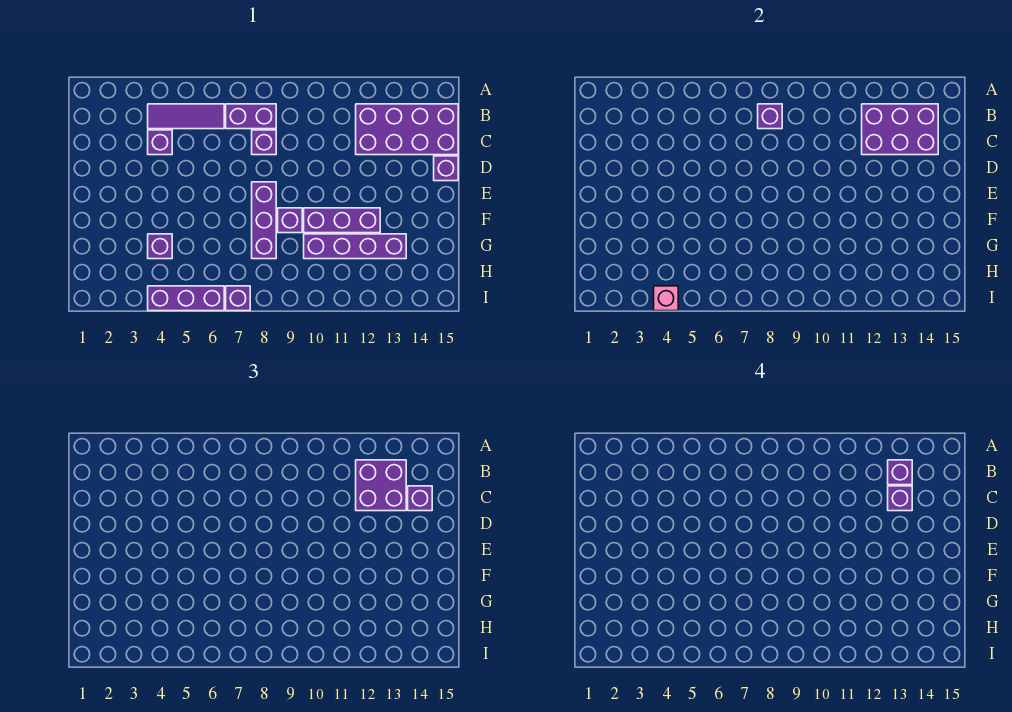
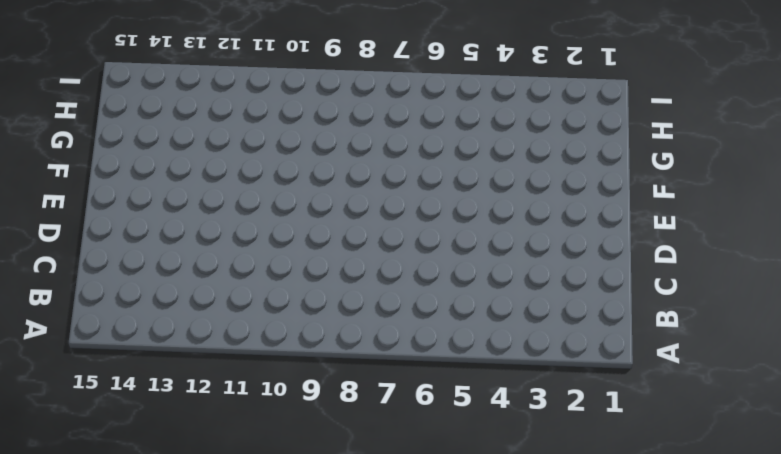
none -> purple tile B4:B6 level 1
none -> purple brick B7:B8 level 1
none -> purple brick B12:C15 level 1

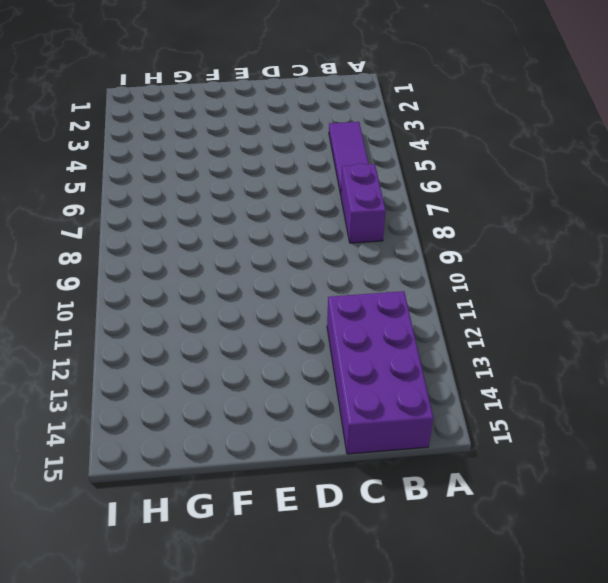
none -> purple brick C4 level 1
none -> purple brick C8 level 1
none -> purple brick D15 level 1

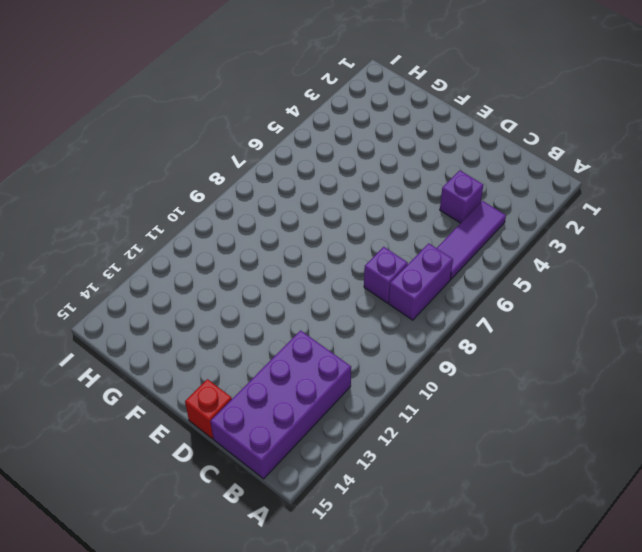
red brick D15 level 1 -> purple brick D15 level 1
none -> purple brick E8:G8 level 1
none -> purple brick F9 level 1
none -> purple brick F10:F12 level 1

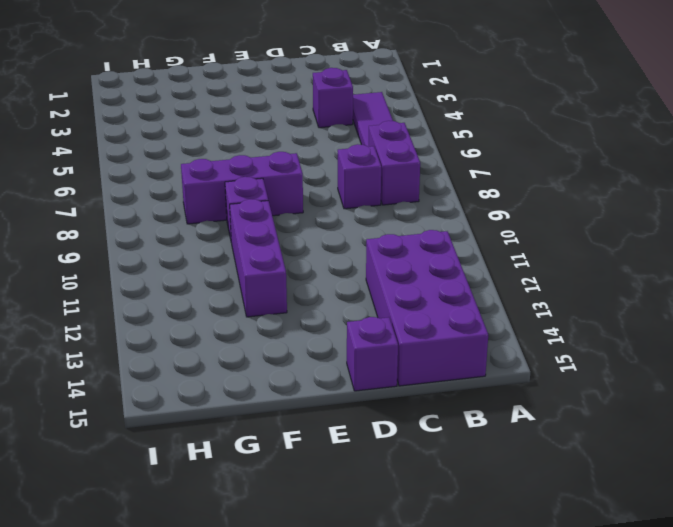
none -> purple brick G4 level 1
none -> purple brick G10:G13 level 1
none -> purple brick I4:I6 level 1

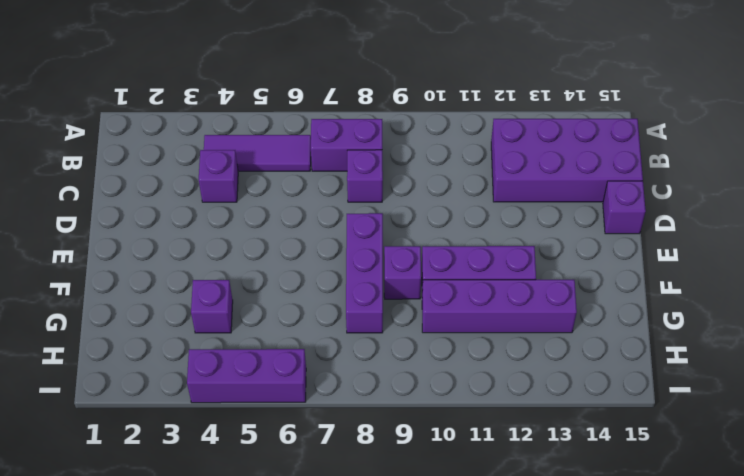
none -> purple brick I7 level 1
none -> purple brick B8 level 2
none -> purple brick B12:C14 level 2

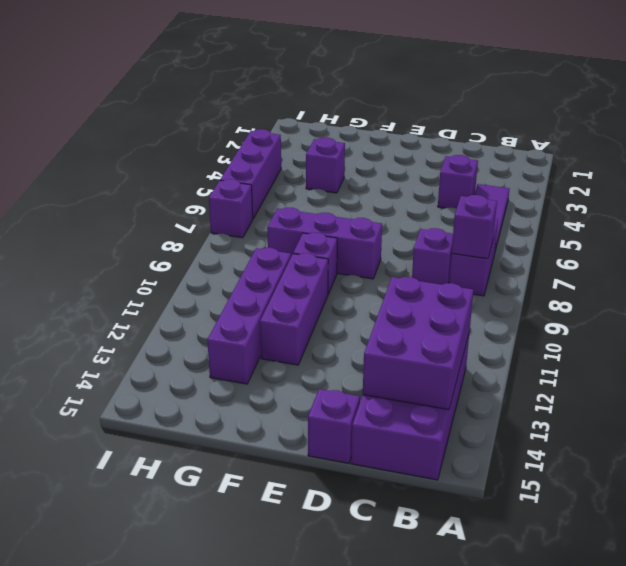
none -> pink brick I4 level 2
none -> purple brick B12:C13 level 3
none -> purple brick C14 level 3

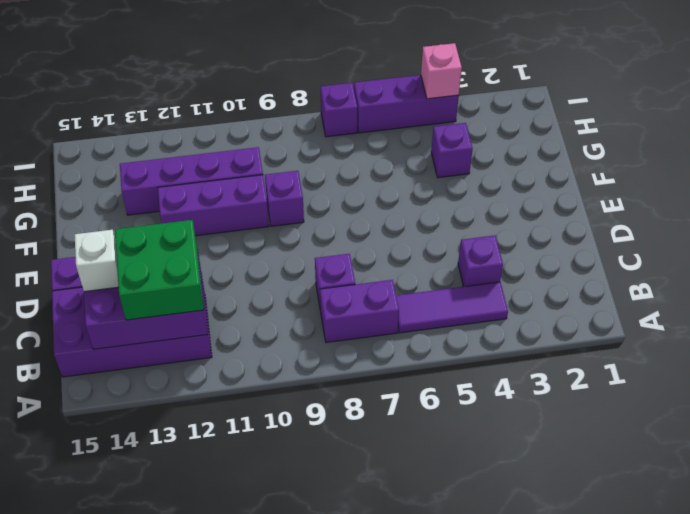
green brick B12:C13 level 3 -> purple brick B12:C13 level 3
white brick C14 level 3 -> purple brick C14 level 3
none -> purple brick E8:G8 level 1
none -> purple brick B8 level 2
none -> purple brick B13 level 4

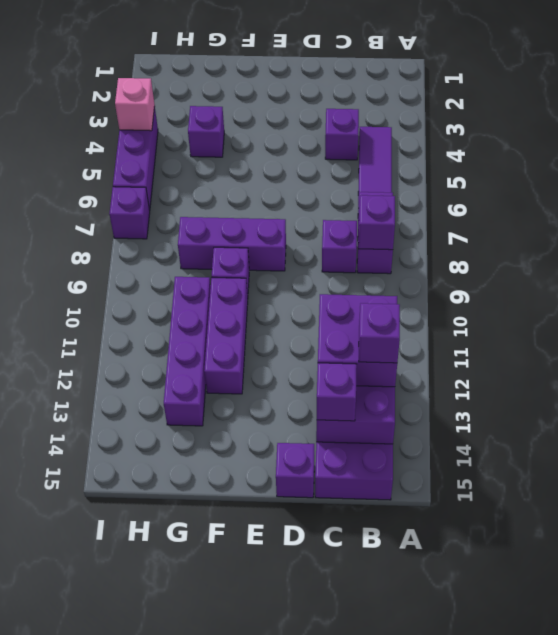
none -> purple brick C13 level 4

